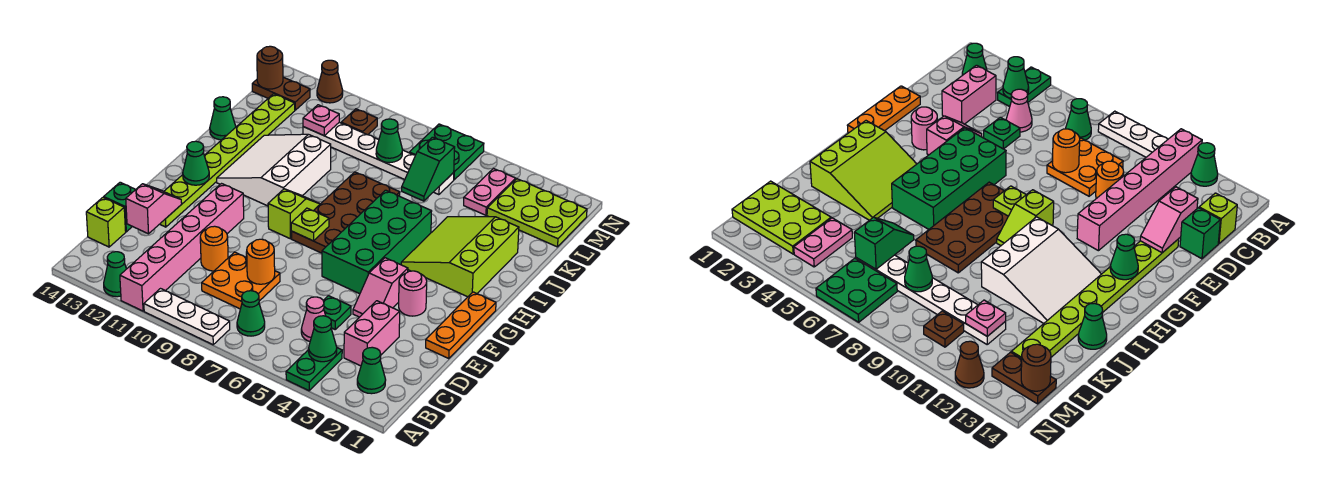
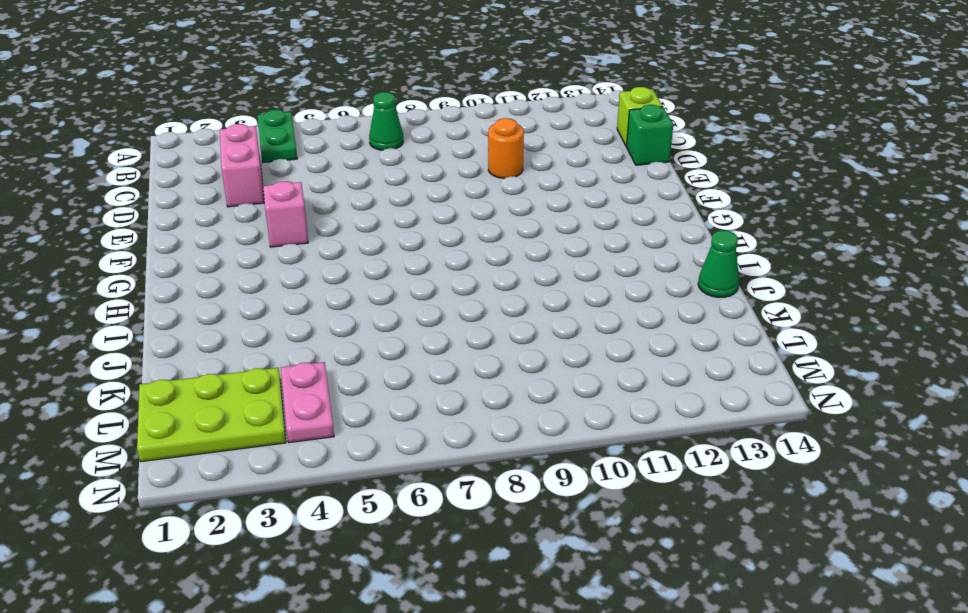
none -> white plate A8:A10 level 1
none -> pink brick A11:F11 level 1
none -> green cone A12 level 1
none -> green cone B2 level 1

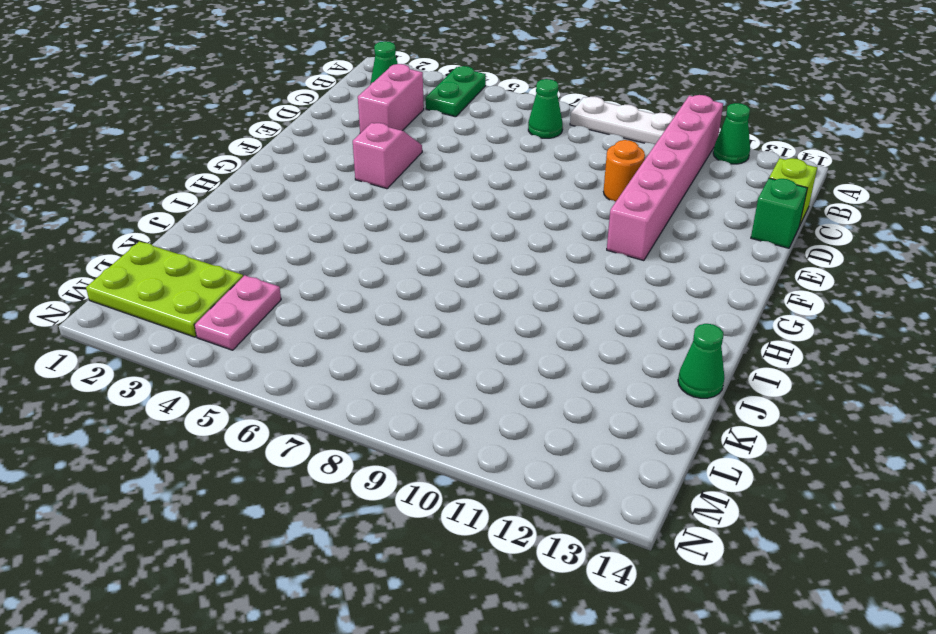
none -> pink cone C5 level 1
none -> orange plate C8:D9 level 1
none -> green plate D5 level 1
none -> orange plate E1:G1 level 1

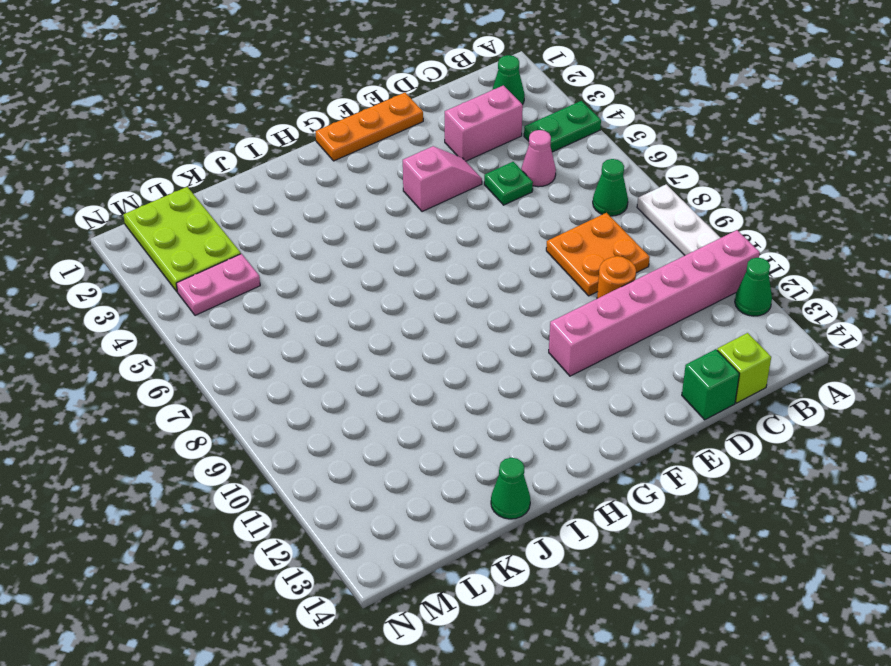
none -> lime plate E13:L13 level 1
none -> pink round brick F3 level 1
none -> green brick F5:I6 level 1
none -> brown plate G7:J8 level 1

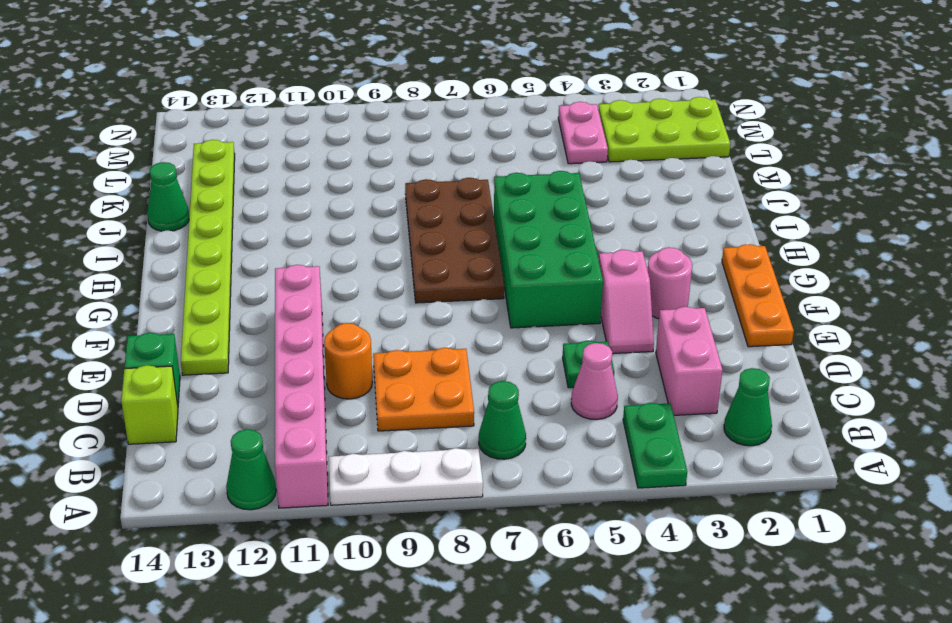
none -> lime slope G9:H9 level 1 top G
none -> lime slope H2:J4 level 1 top 2
none -> white slope H10:J12 level 1 top 10
none -> white plate L6:L11 level 1

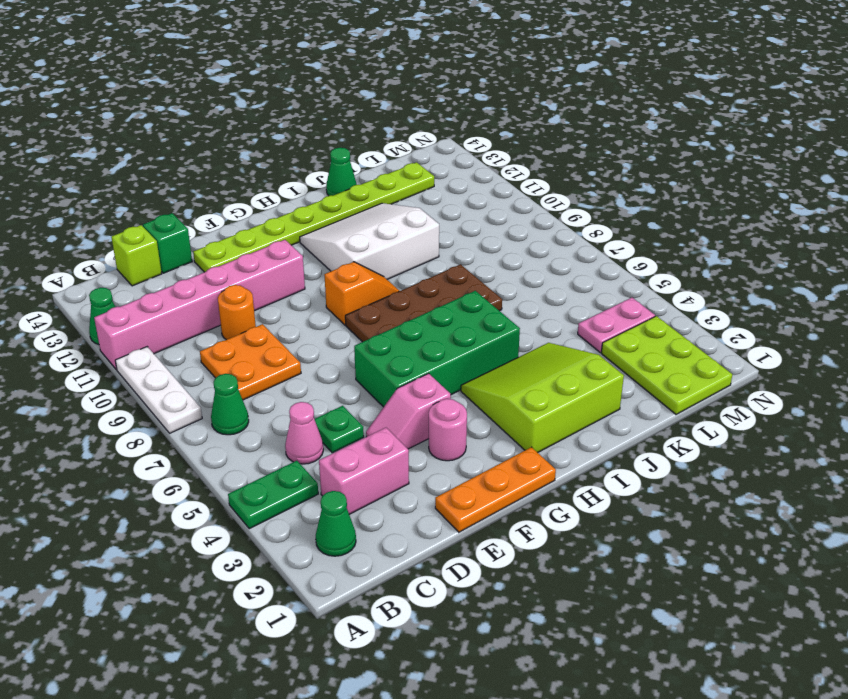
orange slope G9:H9 level 1 top G -> lime slope G9:H9 level 1 top G
none -> white plate L6:L11 level 1
none -> green plate M6:N7 level 1
none -> brown plate M10 level 1
none -> brown plate M13:M14 level 1

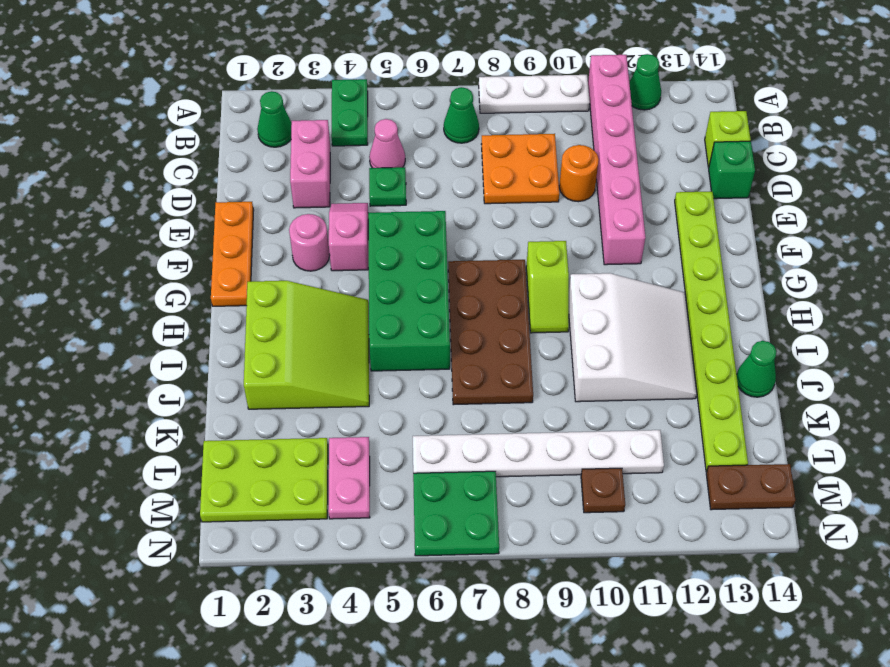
none -> brown cone N12 level 1
none -> green cone B4 level 2
none -> orange round brick D8 level 2
none -> pink slope D13:E13 level 2 top D

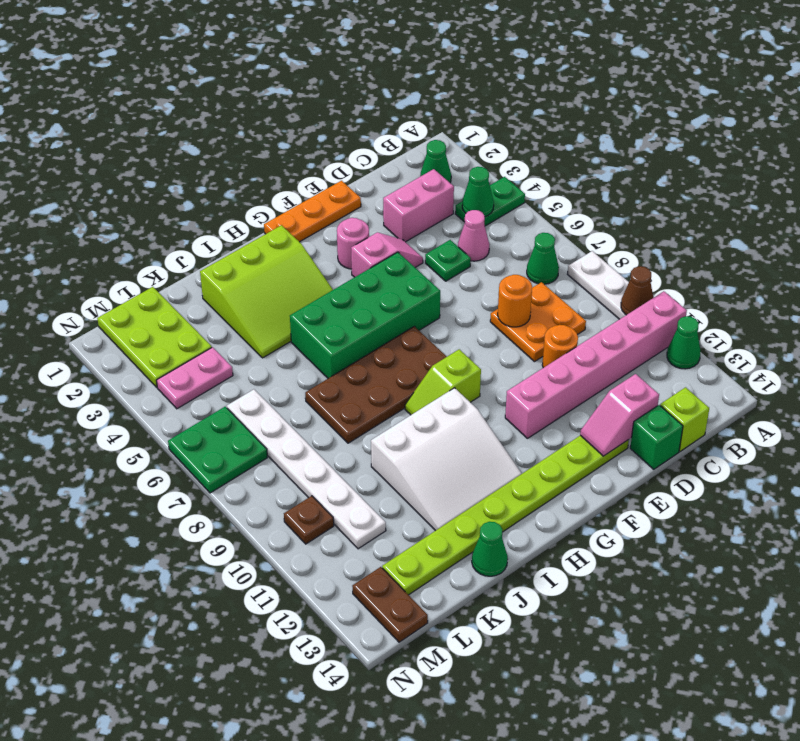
brown cone A10 level 2 -> brown cone N12 level 1
none -> lime plate G8 level 2
none -> green cone G13 level 2
none -> green slope K6:L6 level 2 top L
none -> green cone L8 level 2

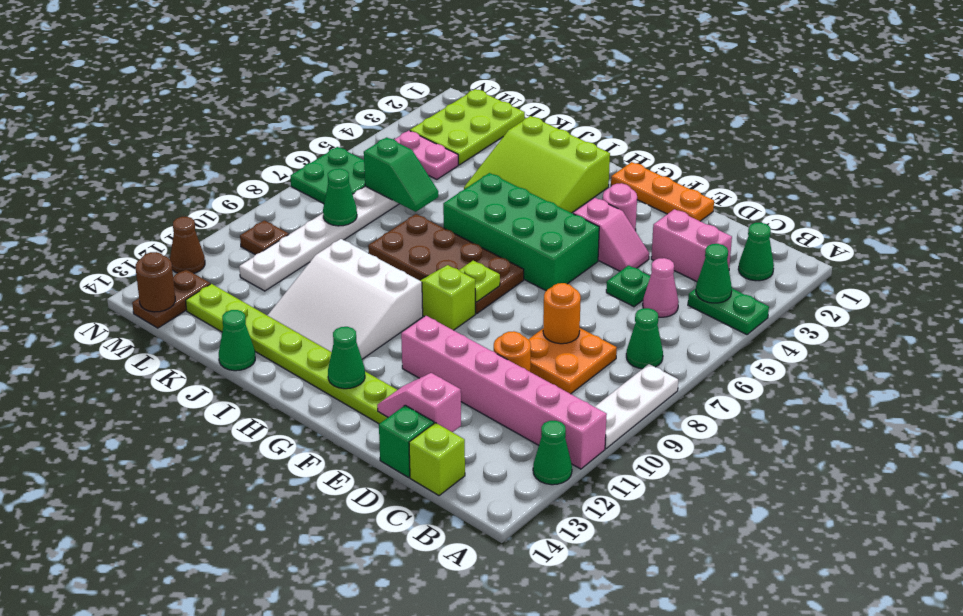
none -> pink plate L11 level 2

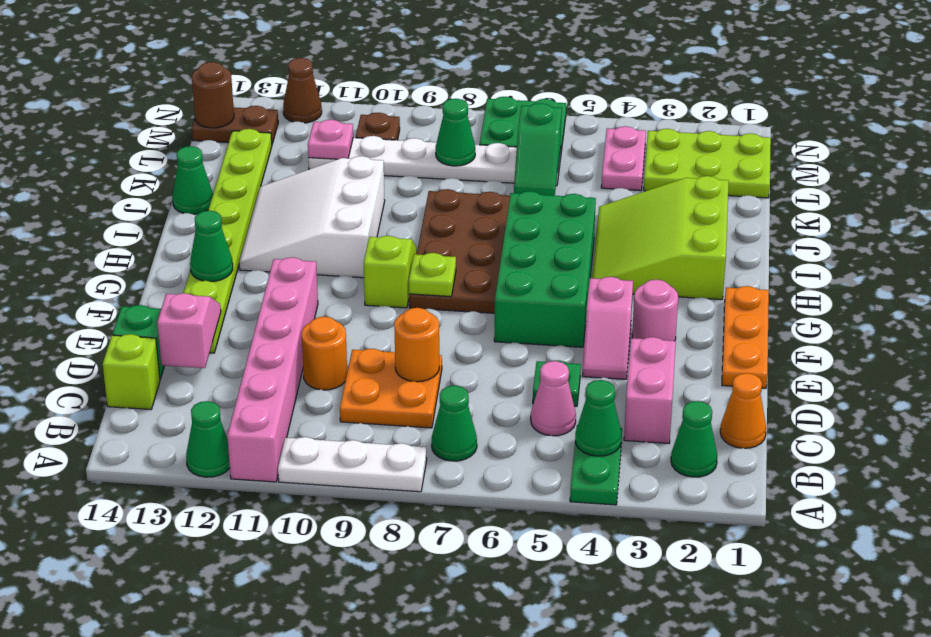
orange cone C1 level 1 -> none

